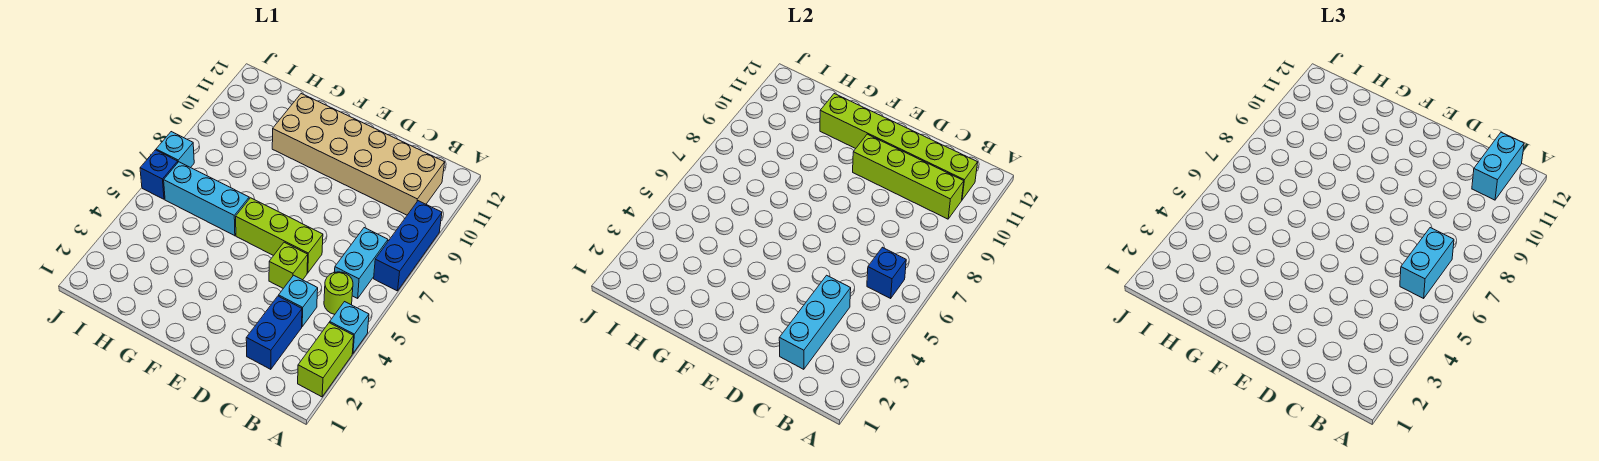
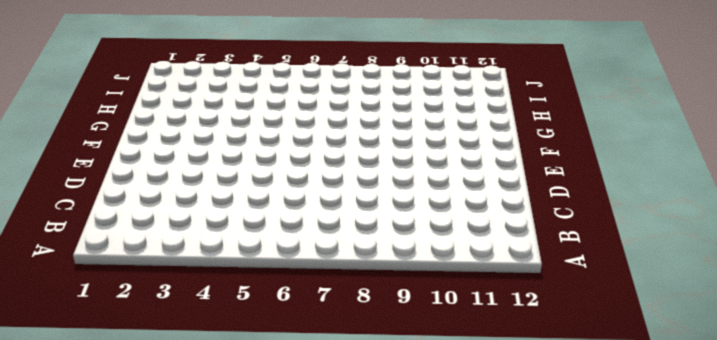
none -> lime brick A2:A3 level 1
none -> cyan brick A4 level 1
none -> blue brick A7:A9 level 1

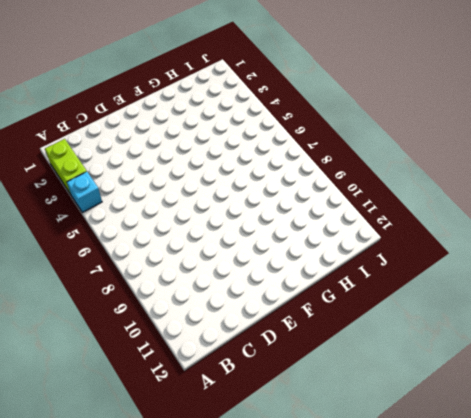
none -> blue brick A7:A9 level 1
none -> lime round brick B5 level 1
none -> cyan brick B6:B7 level 1

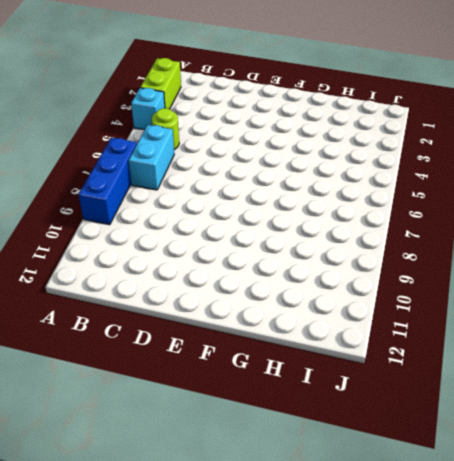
none -> tan brick B10:G11 level 1
none -> blue brick C2:C3 level 1
none -> cyan brick C4 level 1

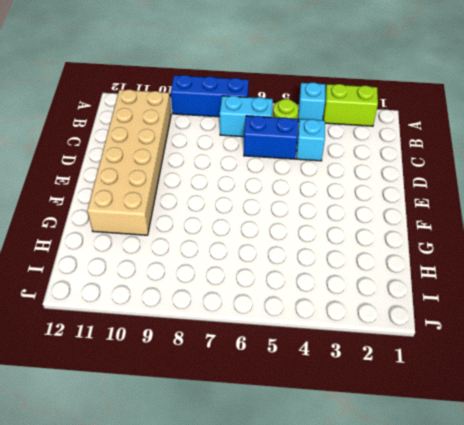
blue brick C5:C6 level 1 -> blue brick C2:C3 level 1
none -> lime brick D5 level 1
none -> lime brick D6:F6 level 1
none -> cyan brick G6:I6 level 1

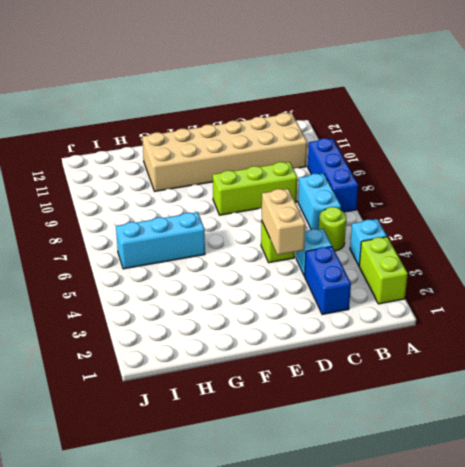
lime brick C8:E8 level 1 -> lime brick D6:F6 level 1
tan brick D4:D5 level 2 -> none
none -> blue brick J6 level 1
none -> cyan brick J7 level 1
none -> blue brick B6 level 2

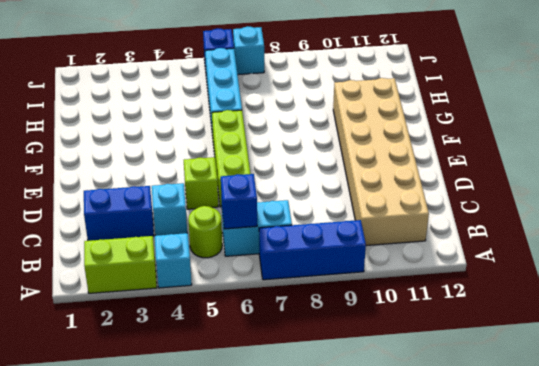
none -> lime brick B10:E10 level 2
none -> lime brick B11:G11 level 2
none -> cyan brick C2:C4 level 2

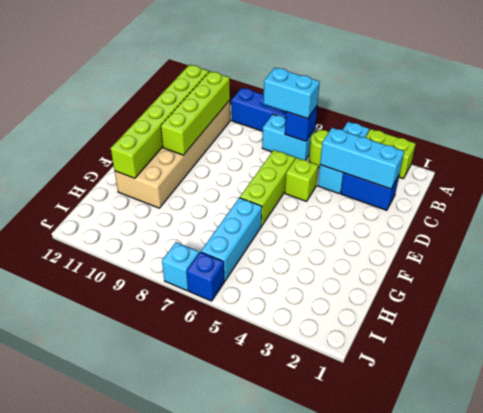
none -> cyan brick B11:B12 level 3

